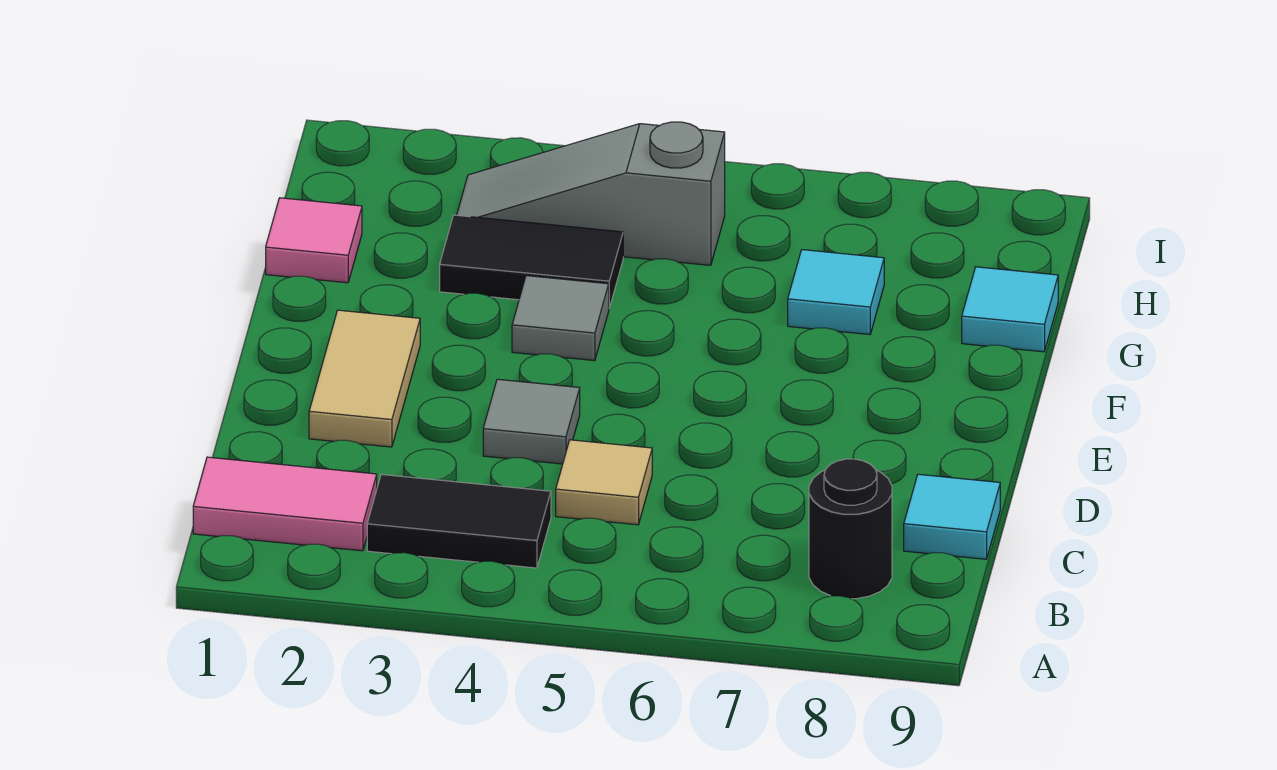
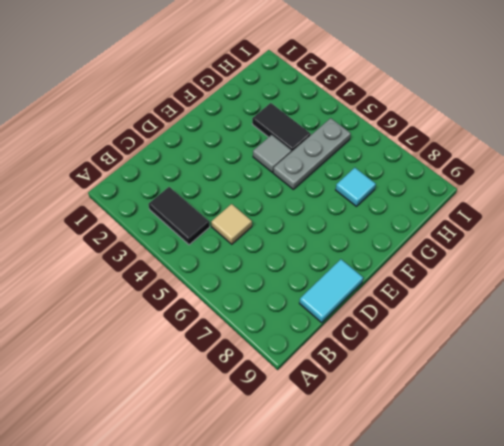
cyan tile C9:D9 level 1 -> cyan tile C9 level 1
grey plate F5:H5 level 1 -> grey slope H3:H5 level 1 top 5
none -> pink tile B1:B2 level 1
none -> black round brick B8 level 1
none -> tan tile D2:E2 level 1

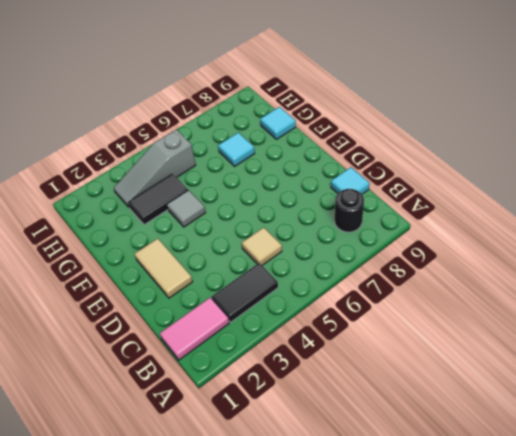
none -> grey tile D4 level 1
none -> pink tile G1 level 1

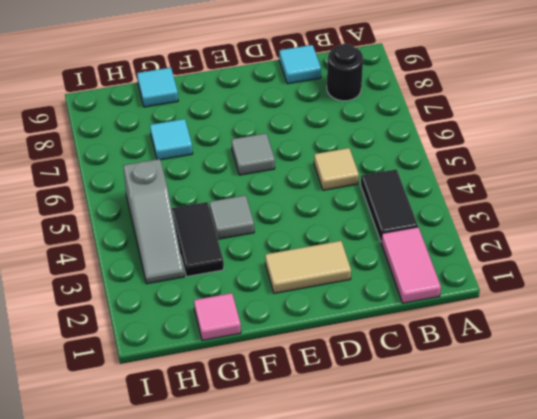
grey tile E6 level 1 -> grey tile D4 level 1

